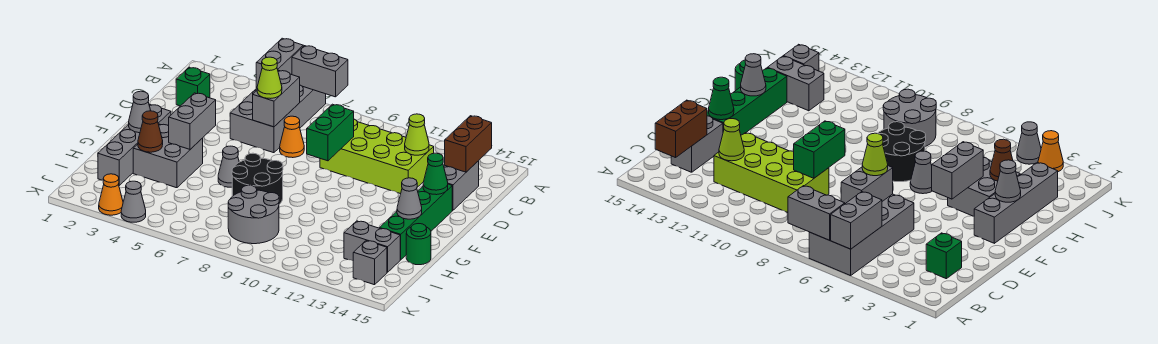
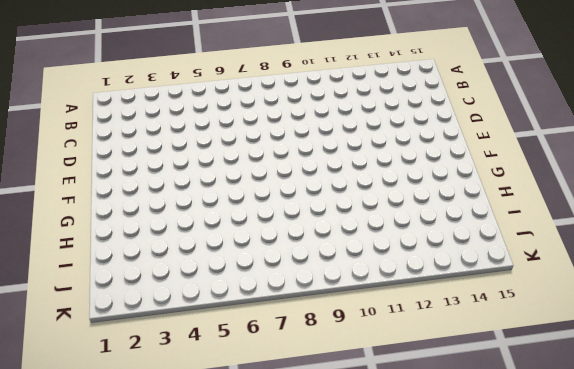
none -> grey brick A5:D6 level 1
none -> green brick C2 level 1
none -> lime brick C9:D12 level 1

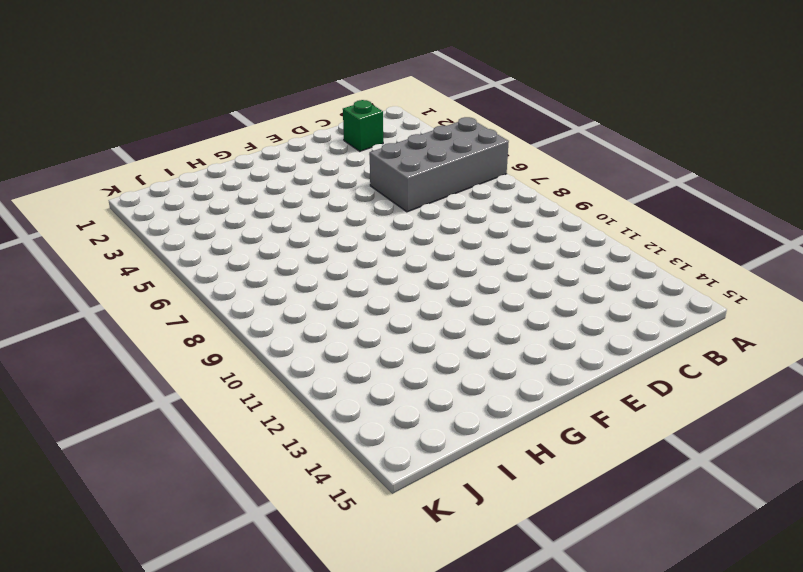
none -> lime brick C9:D12 level 1
none -> grey brick C14:D14 level 1
none -> orange cone D7 level 1

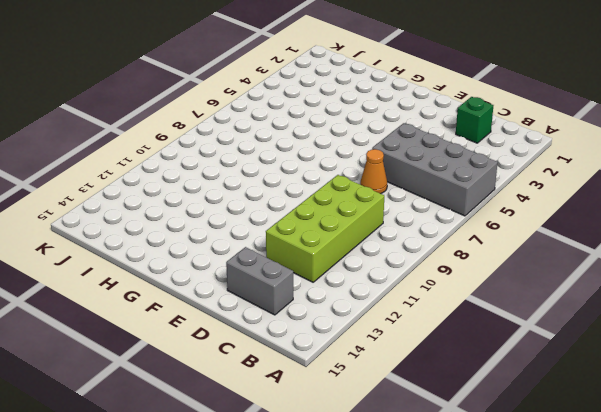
none -> green brick E14:H14 level 1
none -> grey brick F2:I2 level 1
none -> grey brick G3:H4 level 1

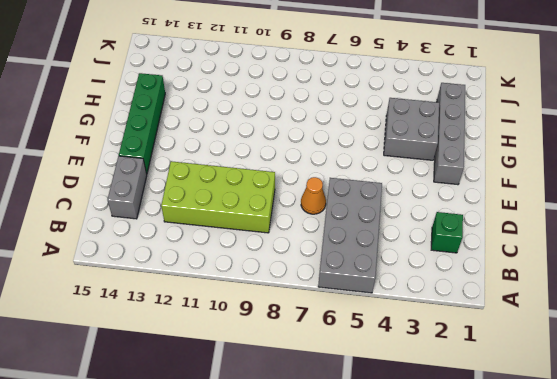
none -> grey cone G6 level 1
none -> black round brick G7:H8 level 1
none -> green round brick H15 level 1

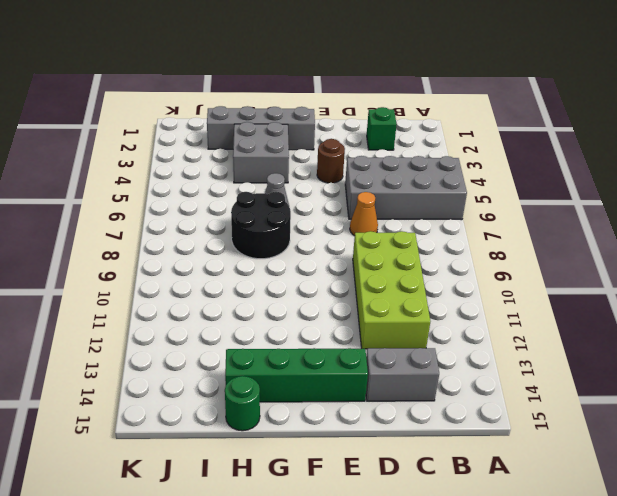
brown round brick E4 level 1 -> none
none -> grey round brick I8:J9 level 1
none -> grey brick I13:I14 level 1
none -> grey brick J14 level 1

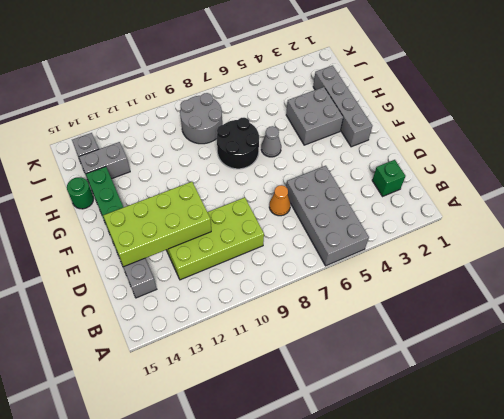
lime brick D11:E14 level 2 -> green cone E14 level 2
none -> orange cone K3 level 1
none -> grey cone K4 level 1
none -> grey brick A5:B5 level 2

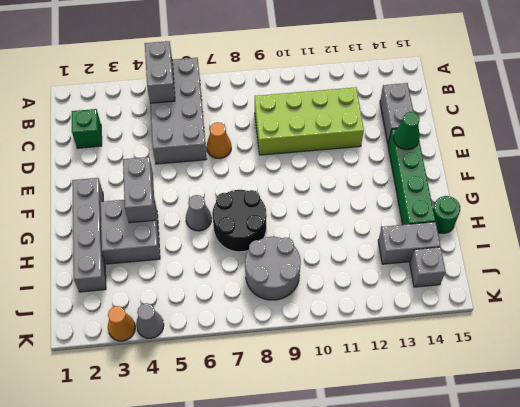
none -> grey brick A6:A7 level 2
none -> brown brick B14:C14 level 2
none -> grey brick C6:D6 level 2

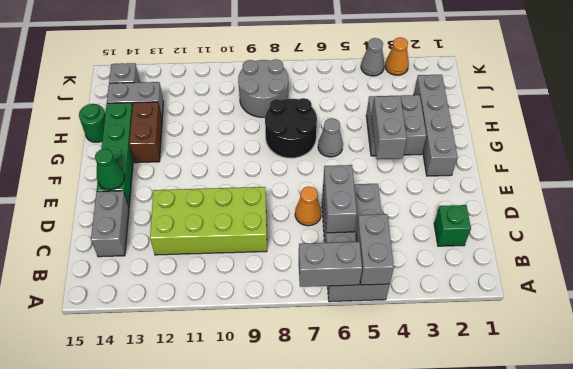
brown brick G13:H13 level 1 -> brown brick B14:C14 level 2
none -> lime cone C12 level 2
none -> green brick D9:E9 level 2
none -> grey cone G2 level 2

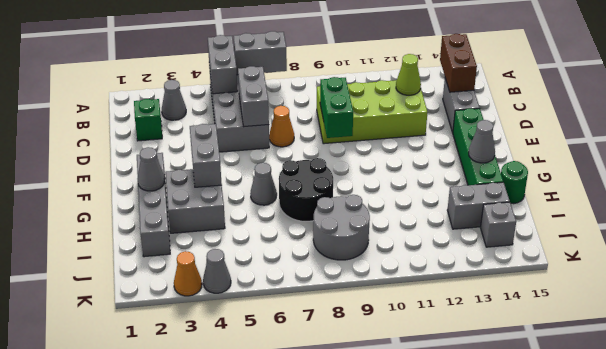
grey cone B3 level 1 -> none
none -> green cone E14 level 2
none -> brown cone H3 level 2
none -> lime cone D6 level 3

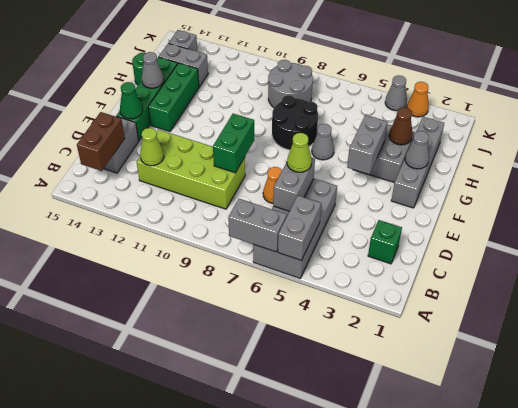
green brick F13:H13 level 1 -> none

